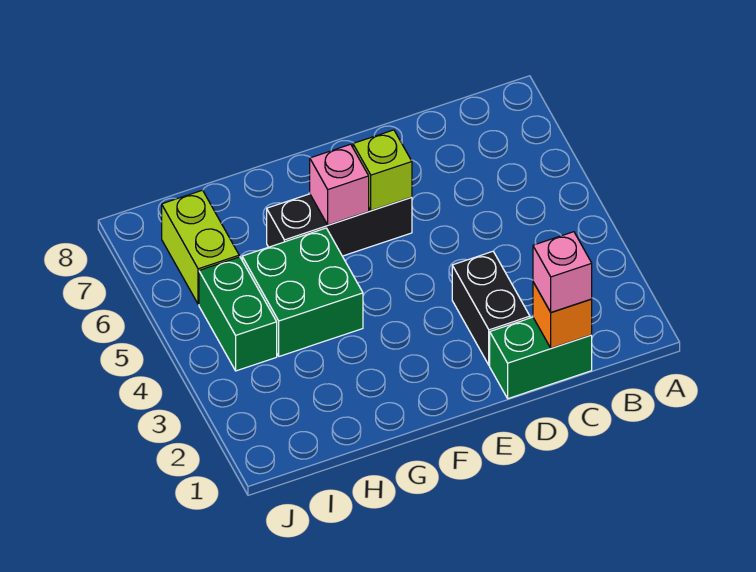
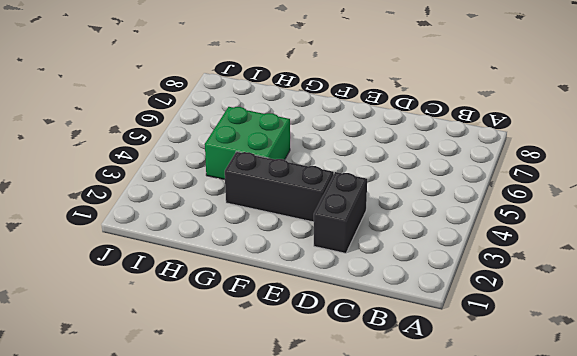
black brick E3:G3 level 1 -> black brick E6:G6 level 1
none -> green brick C1:D1 level 1
none -> green brick I4:I5 level 1

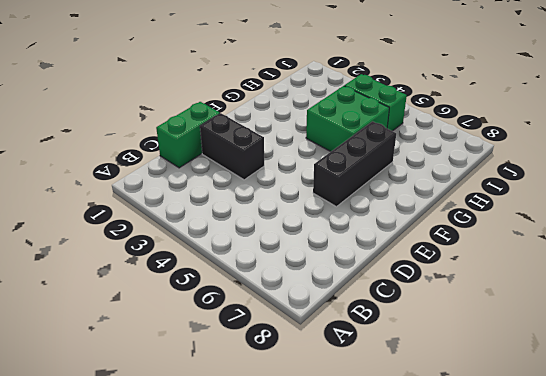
none -> lime brick I6:I7 level 1
none -> orange brick C1 level 2

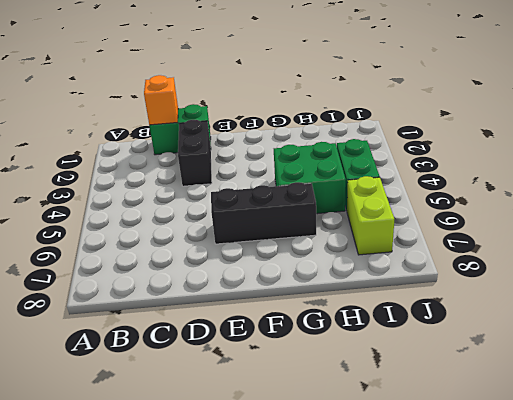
none -> lime brick E6 level 2
none -> pink brick F6 level 2

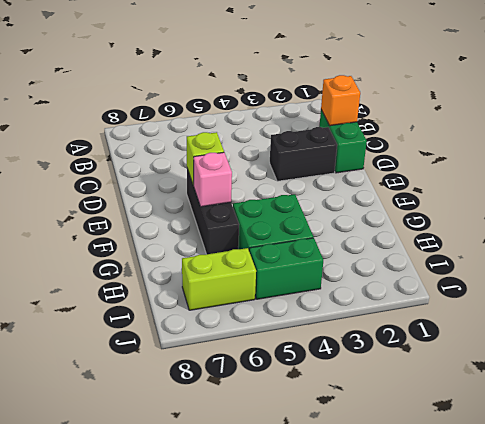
none -> pink brick C1 level 3

